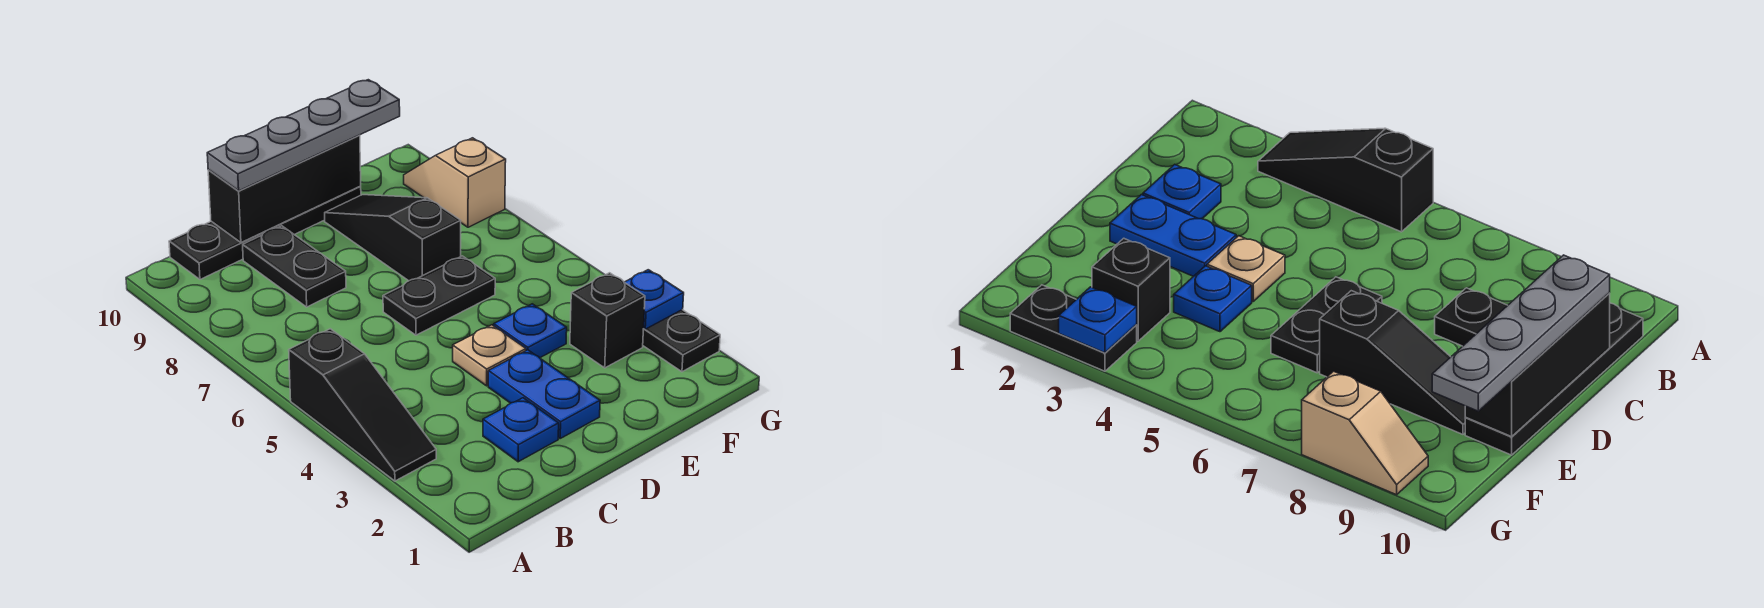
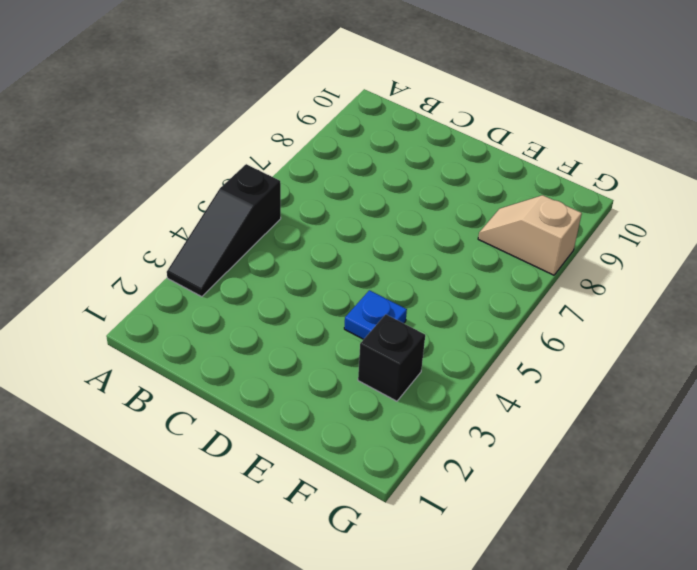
tan slope F8:G8 level 1 top G -> tan slope G8:G9 level 1 top 8
none -> black plate B10:E10 level 1
none -> blue plate C2 level 1
none -> black plate C8:C9 level 1

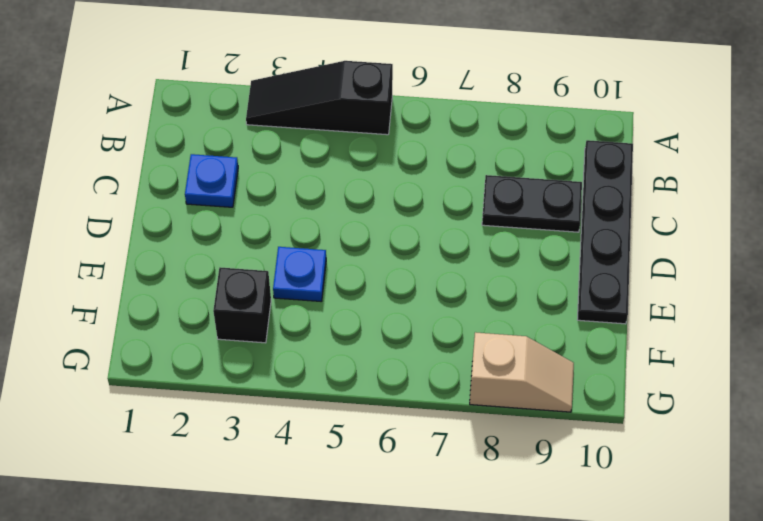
none -> blue plate D2:D3 level 1
none -> tan plate D4 level 1
none -> black plate D6:E6 level 1

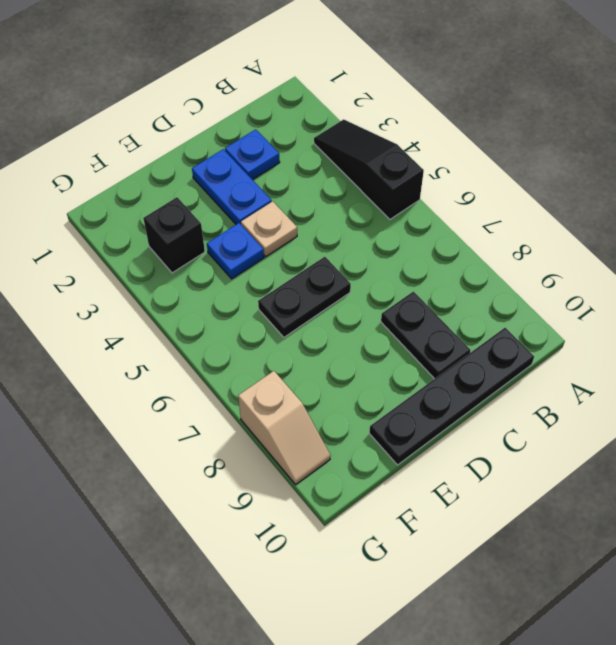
none -> black slope E7:E9 level 1 top 7
none -> black plate G2:G3 level 1
none -> black brick C10:E10 level 2

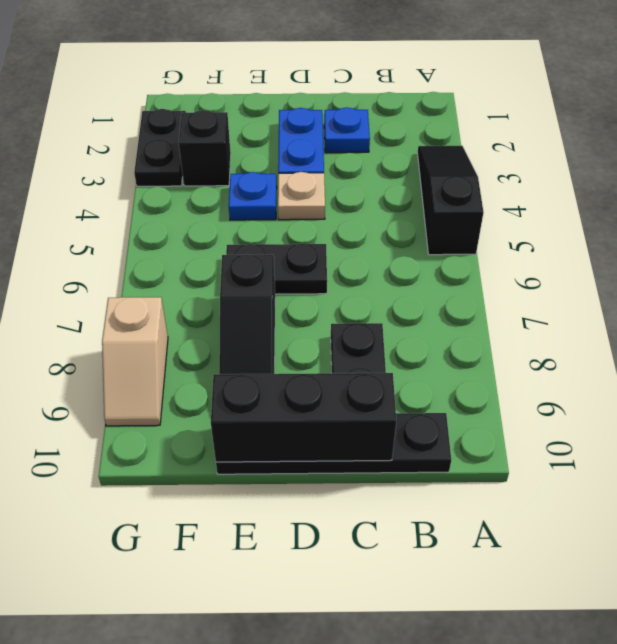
none -> blue plate G3 level 2
none -> grey plate C10:F10 level 3

